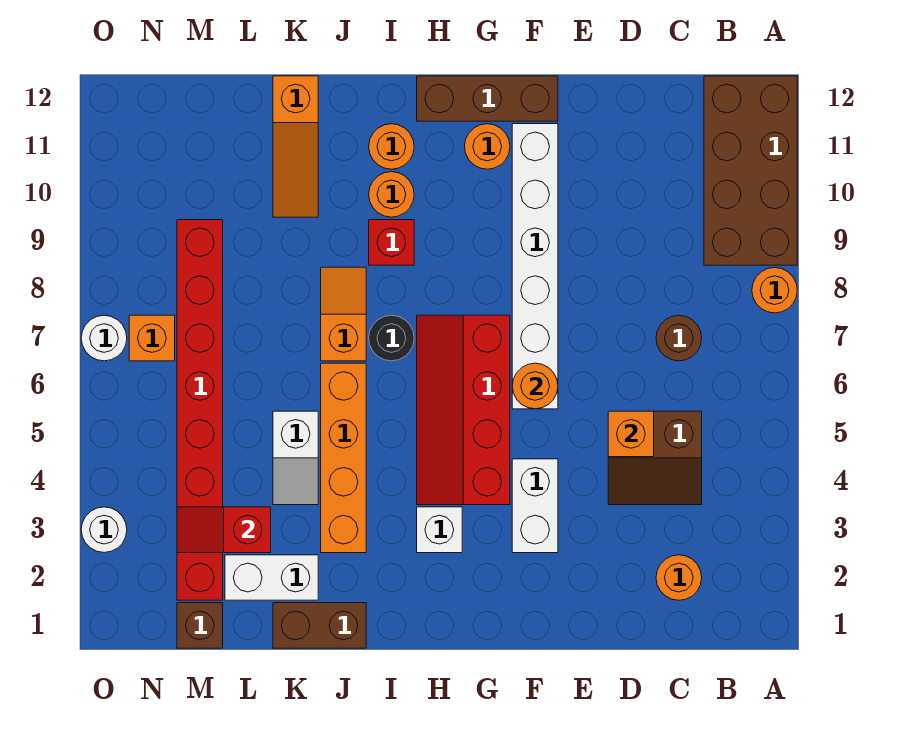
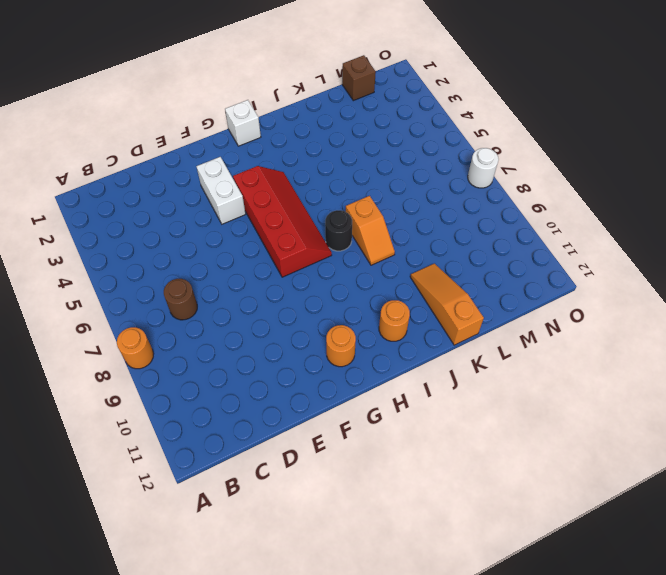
white brick H1 level 1 -> white brick H3 level 1
none -> brown brick A9:B12 level 1
none -> orange round brick C2 level 1
none -> brown slope C4:D5 level 1 top 5

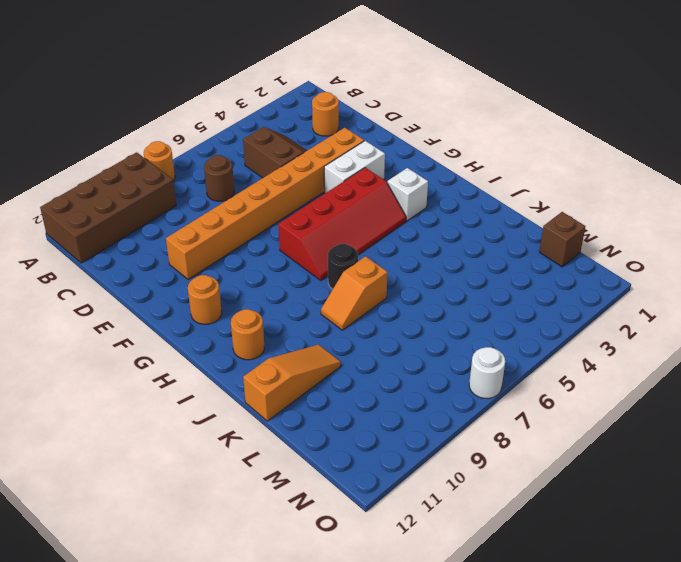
orange brick E3:E10 level 1 -> none
none -> white brick F6:F11 level 1
none -> brown brick F12:H12 level 1
none -> red brick I9 level 1

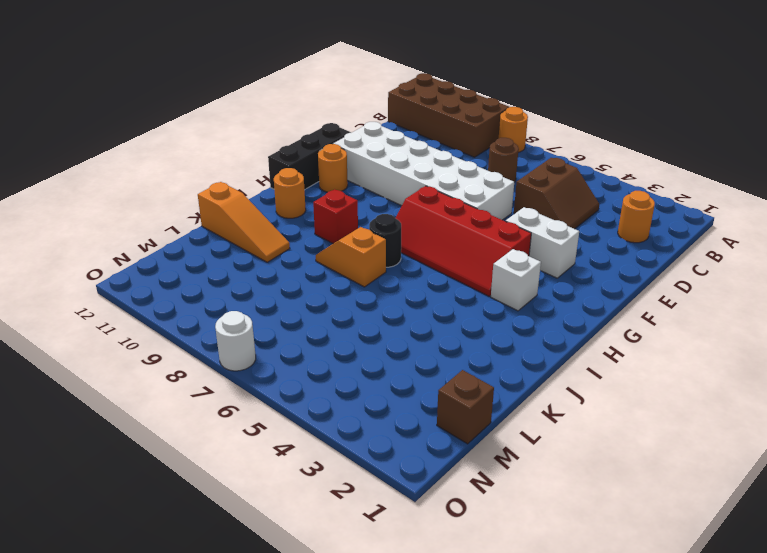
white brick E6:F11 level 1 -> white brick F6:F11 level 1
black brick F12:H12 level 1 -> brown brick F12:H12 level 1
none -> orange round brick I10 level 1
none -> brown brick J1:K1 level 1
none -> orange brick J3:J6 level 1

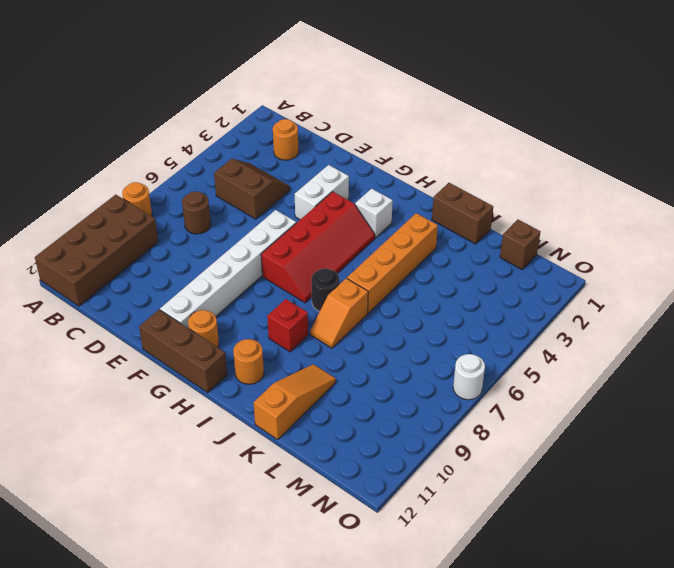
none -> orange round brick I10 level 1
none -> white brick K2:L2 level 1
none -> white slope K4:K5 level 1 top 5

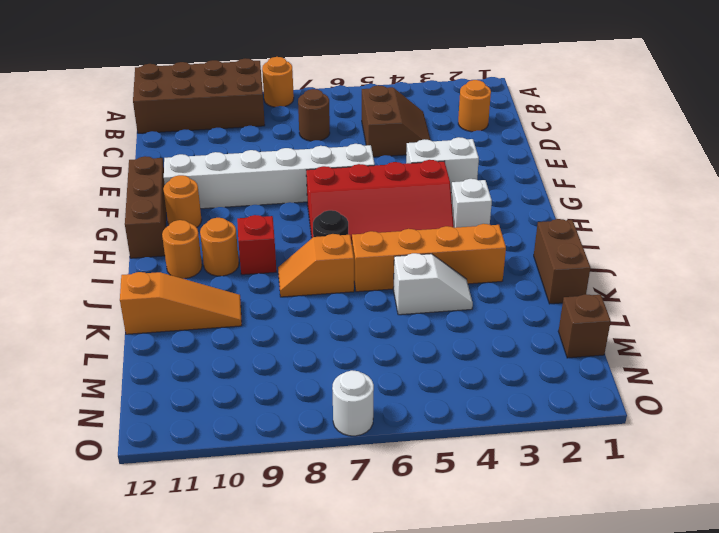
none -> white brick K2:L2 level 1
none -> red brick M2:M9 level 1
none -> orange brick N7 level 1

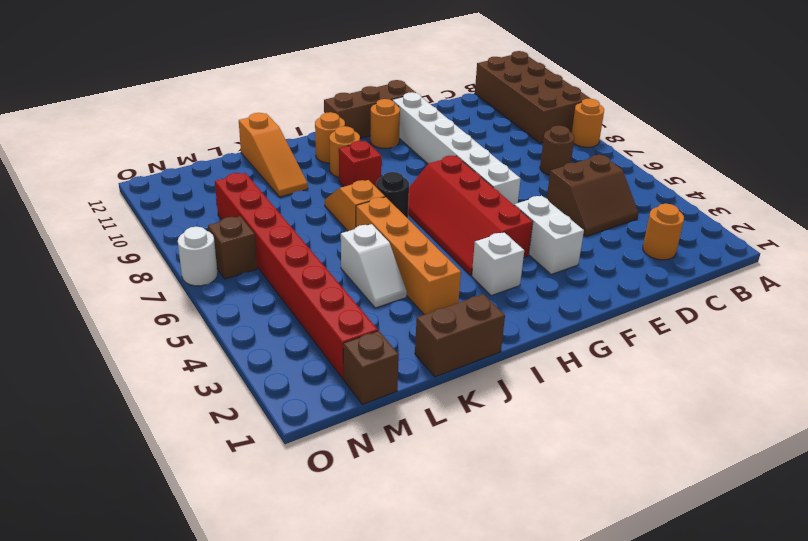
brown brick N7 level 1 -> orange brick N7 level 1
none -> white brick K2:L2 level 1
none -> white round brick O3 level 1
none -> orange brick D5 level 2

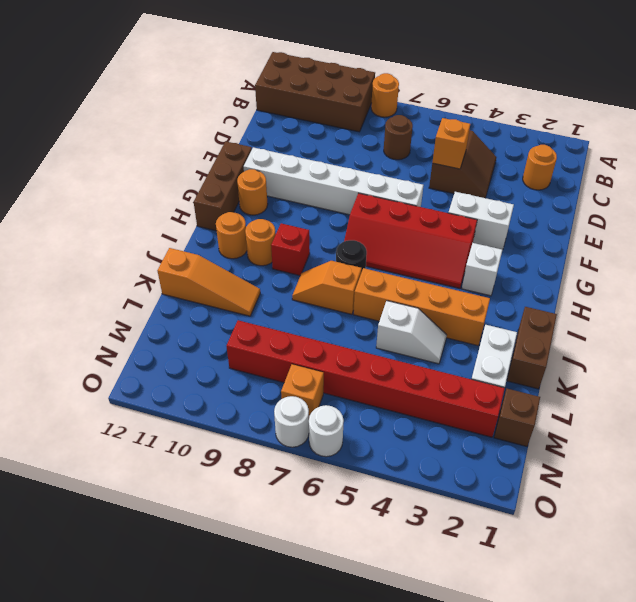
white round brick O6 level 1 -> white round brick O3 level 1
none -> orange round brick F6 level 2
none -> red slope L3:M3 level 2 top L

